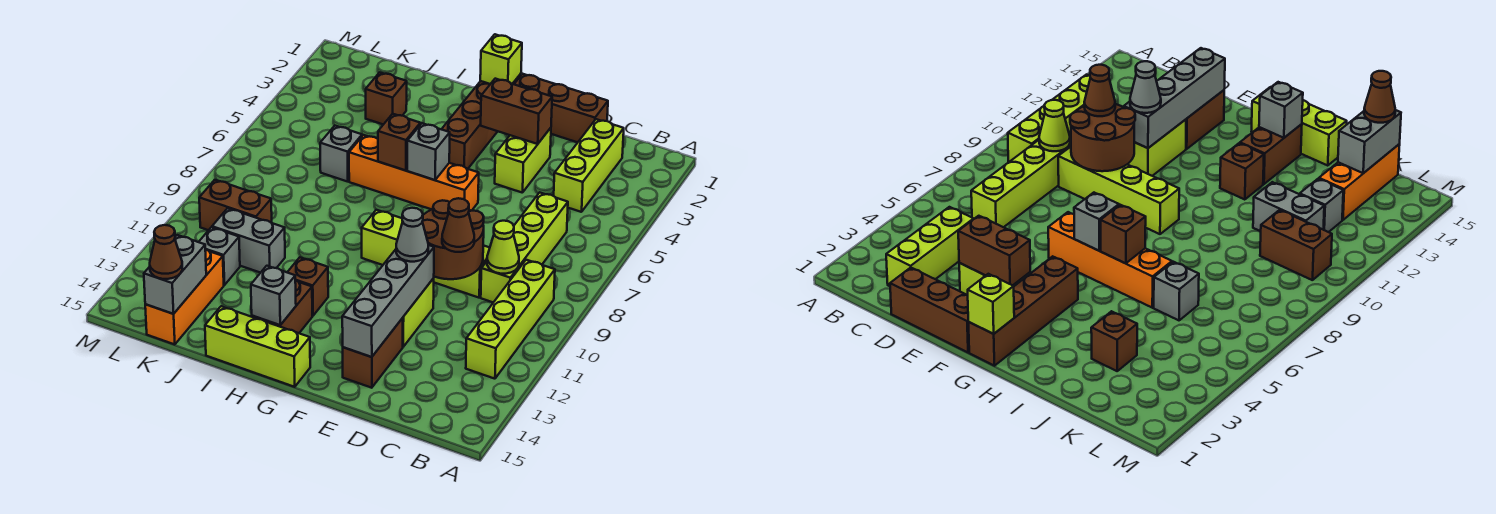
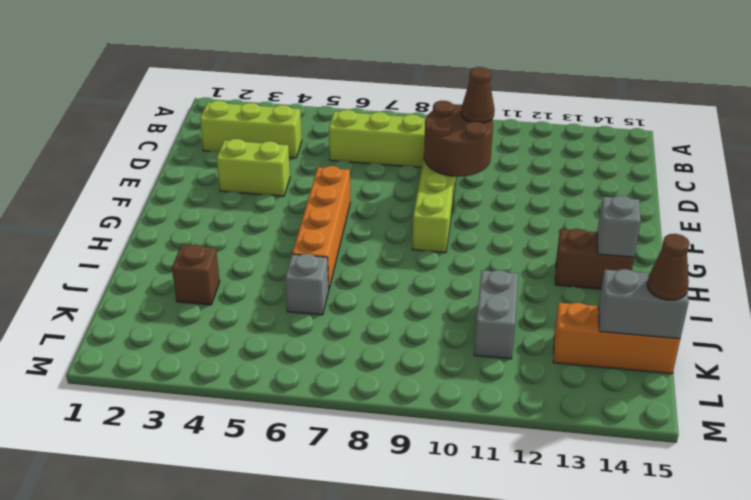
none -> lime brick B9:B12 level 1
none -> brown brick D1:F1 level 1
none -> lime brick E11:E12 level 1
none -> brown brick E13:E14 level 1

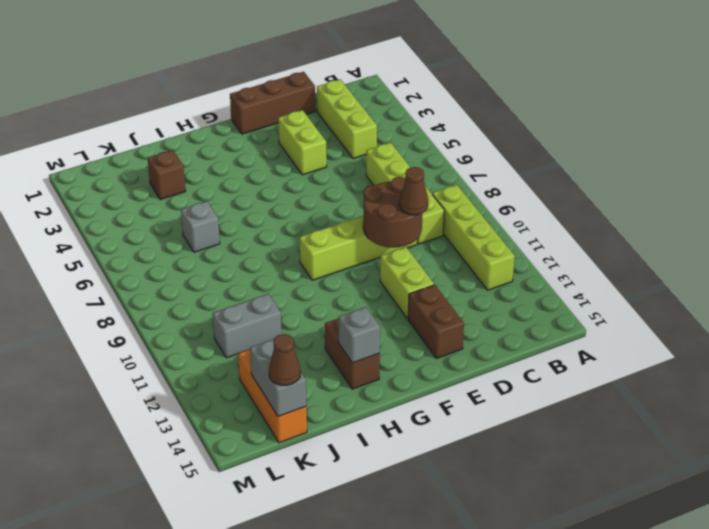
none -> orange brick F6:I6 level 1
none -> brown brick G1:G4 level 1
none -> lime brick G15:I15 level 1
none -> brown brick H12 level 1

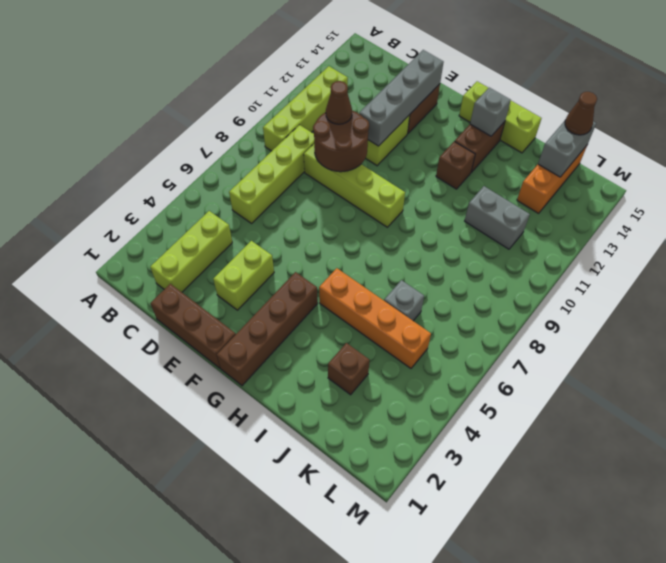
orange brick H5:K5 level 1 -> orange brick F6:I6 level 1
none -> brown brick K10:L10 level 1
none -> grey brick K12 level 1
none -> lime cone C9 level 2
none -> brown brick E3:F3 level 2

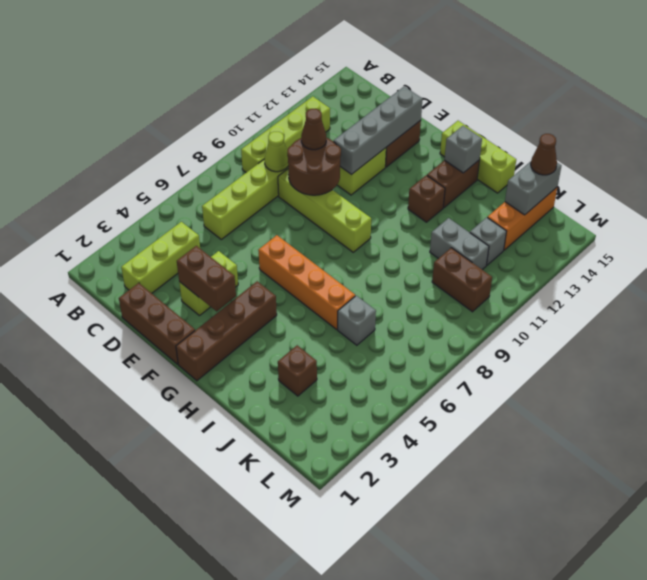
none -> lime brick G1 level 2
none -> grey brick G6 level 2
none -> brown brick H6 level 2
none -> grey cone E11 level 3

